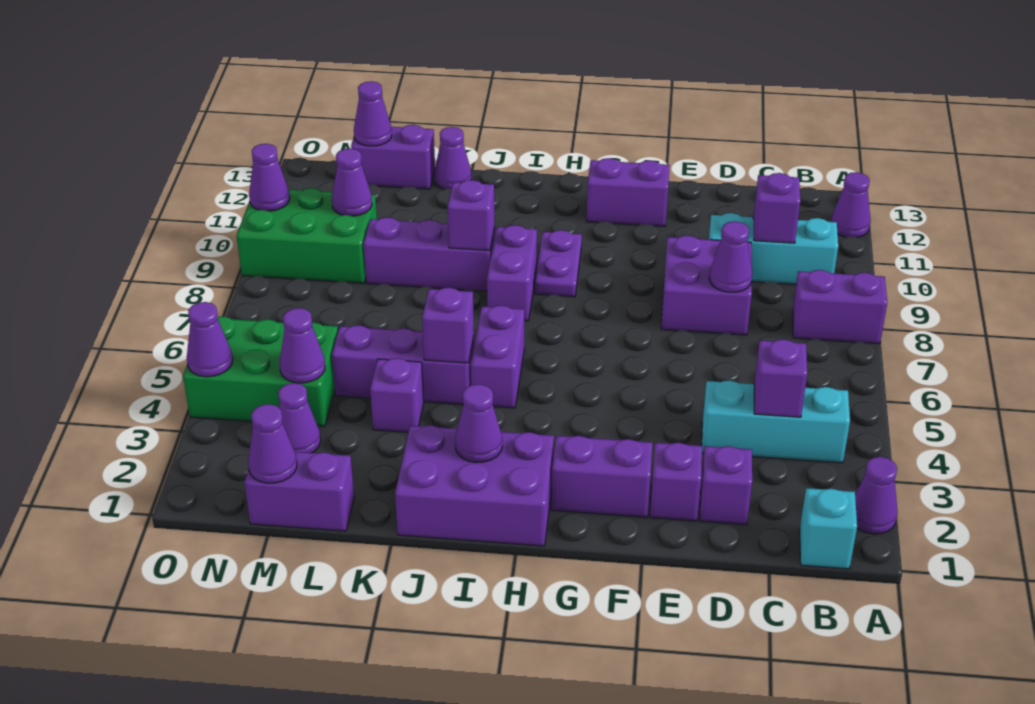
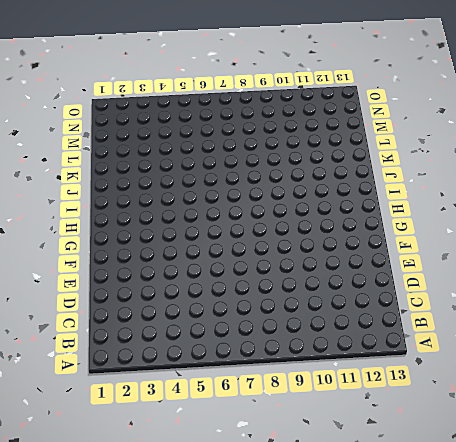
none -> purple cone A2 level 1
none -> purple brick A8:B8 level 1
none -> purple cone A12 level 1
none -> cyan brick B1 level 1

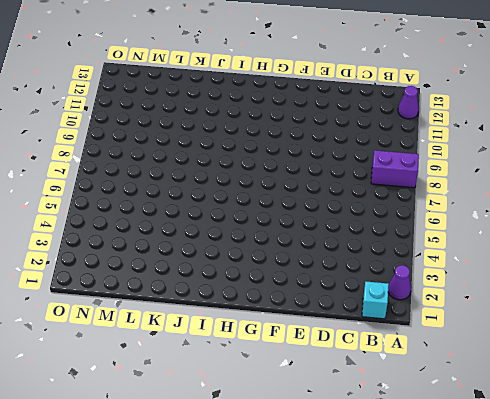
none -> cyan brick B4:D4 level 1
none -> cyan brick B10:D10 level 1
none -> purple brick D2 level 1
none -> purple brick D8:E9 level 1

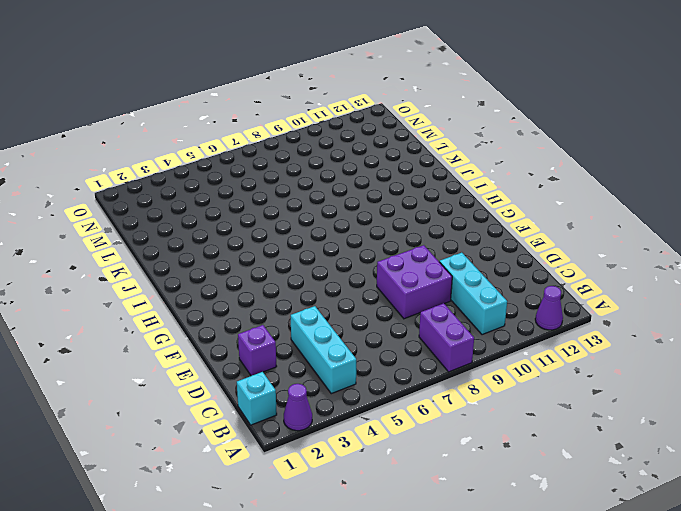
none -> purple brick E2 level 1
none -> purple brick F2:G2 level 1
none -> purple brick F12:G12 level 1
none -> purple brick H1:J2 level 1

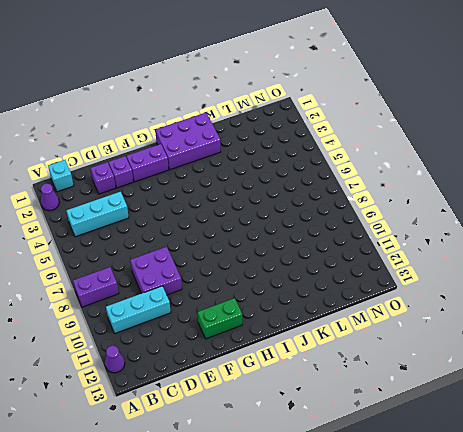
green brick F12:G12 level 1 -> purple brick F12:G12 level 1
none -> purple plate H9:H10 level 1
none -> purple brick I5:I6 level 1
none -> purple brick I8:I9 level 1
none -> purple brick J5:L5 level 1

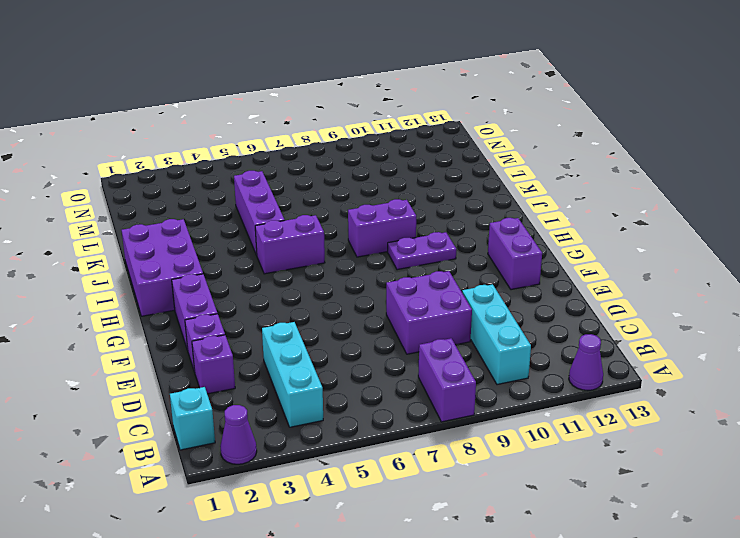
none -> purple brick J9:L9 level 1
none -> purple brick K4 level 1
none -> purple cone K13 level 1
none -> purple brick L1:M1 level 1

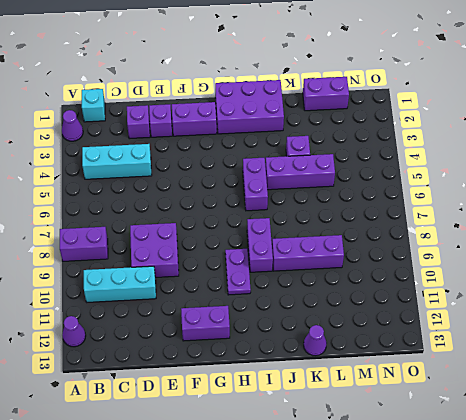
none -> purple brick L13:M13 level 1
none -> purple cone M3 level 1
none -> green brick M4:O5 level 1
none -> green brick M9:O10 level 1

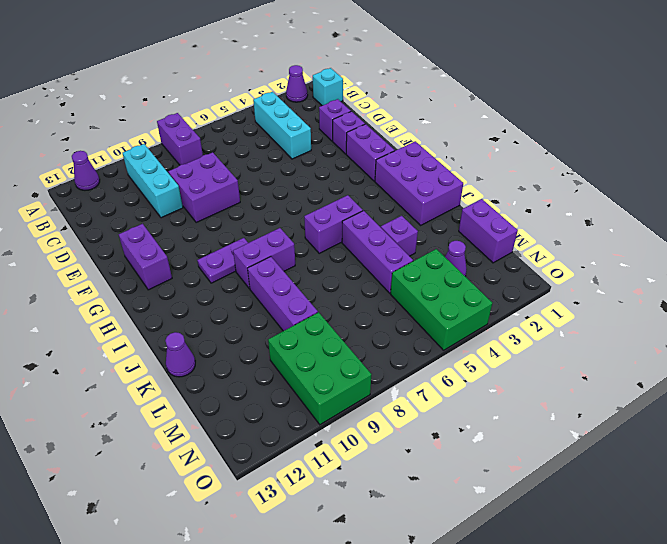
none -> purple brick L13:M13 level 1
none -> purple brick C4 level 2
none -> purple brick C10 level 2
none -> purple cone D8 level 2

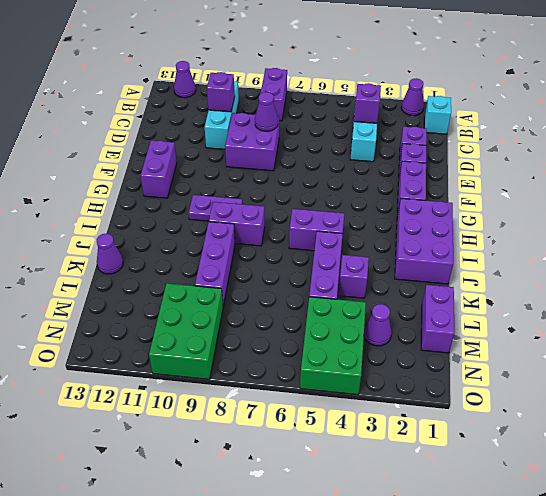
none -> purple brick L13:M13 level 1
none -> purple cone I2 level 2
none -> purple brick J5 level 2
none -> purple brick J9 level 2

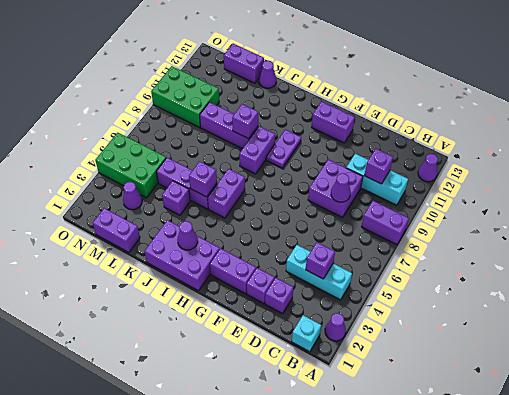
none -> purple cone M1 level 2
none -> purple cone M4 level 2
none -> purple cone M10 level 2
none -> purple cone M13 level 2

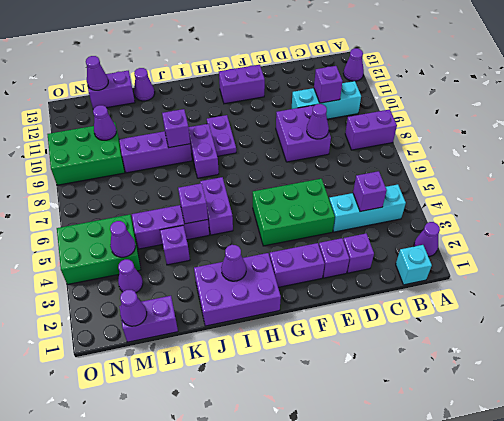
green brick E4:G5 level 1 -> none
none -> purple cone O4 level 2
none -> purple cone O10 level 2

